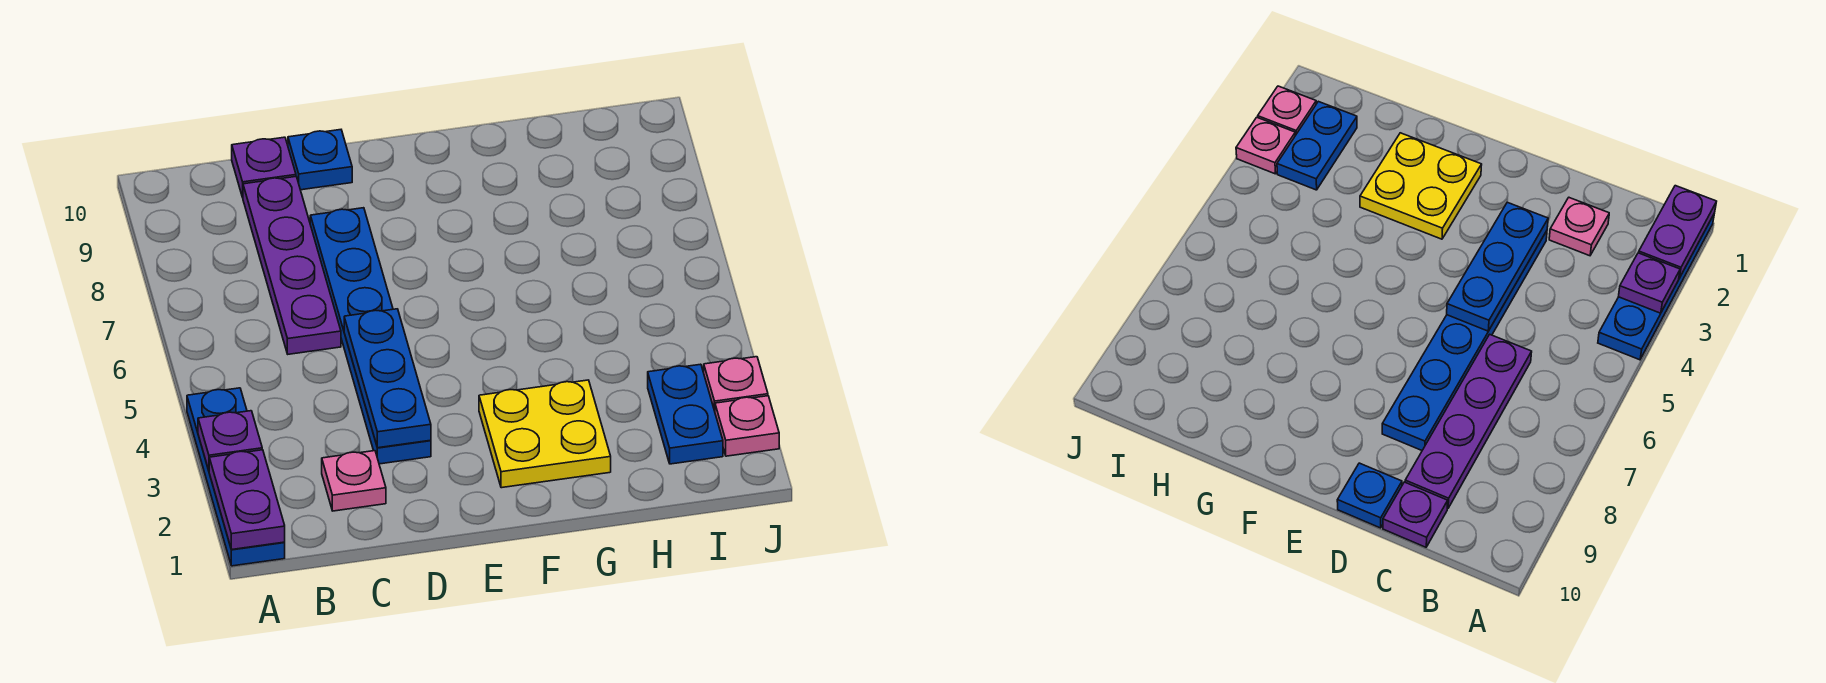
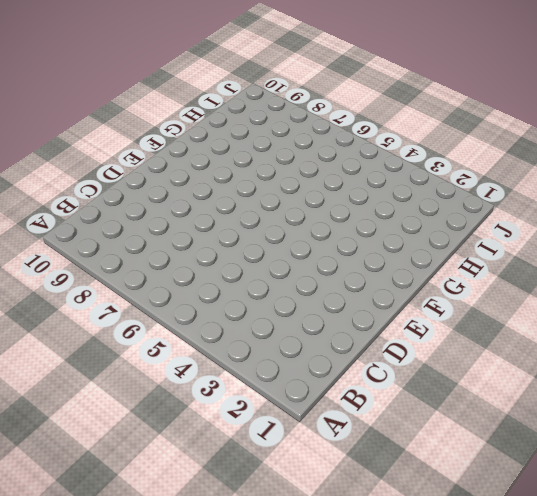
none -> blue plate A1:A4 level 1
none -> pink plate C2 level 1
none -> purple plate C6:C9 level 1

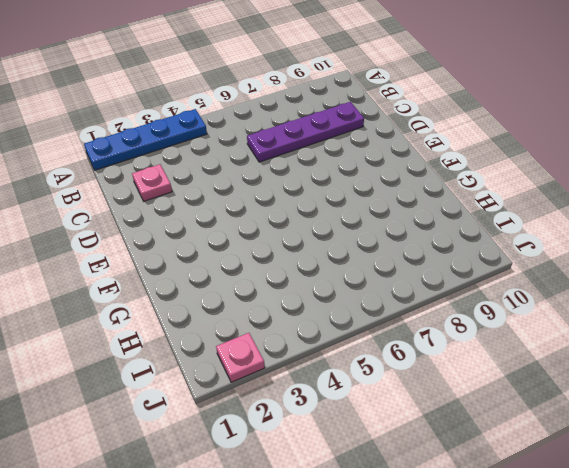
none -> purple plate C10 level 1
none -> blue plate D3:D8 level 1
none -> blue plate D10 level 1

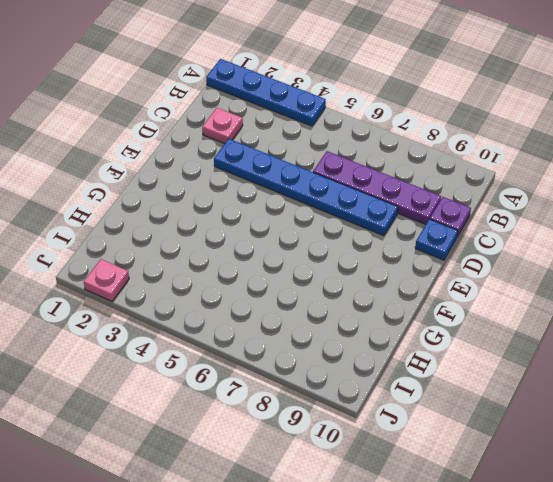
none -> yellow plate F2:G3 level 1
none -> blue plate I2:I3 level 1
none -> pink plate J3 level 1

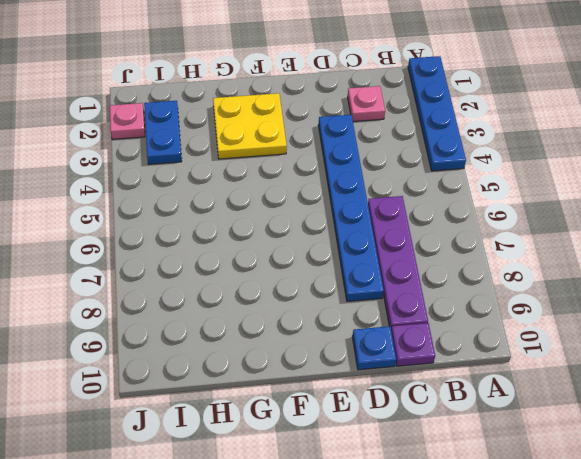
none -> pink plate J3 level 1
none -> purple plate A1:A2 level 2
none -> purple plate A3 level 2

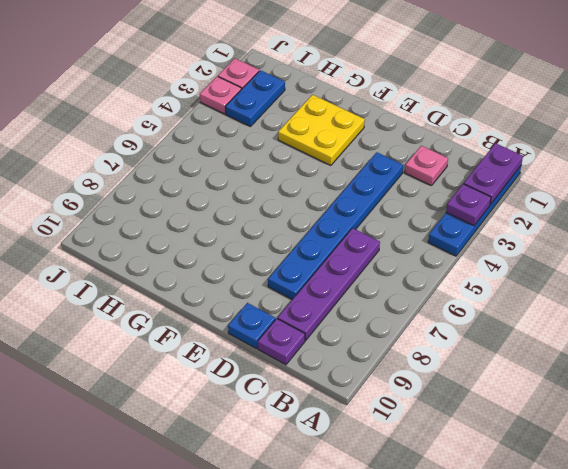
none -> blue plate D3:D5 level 2

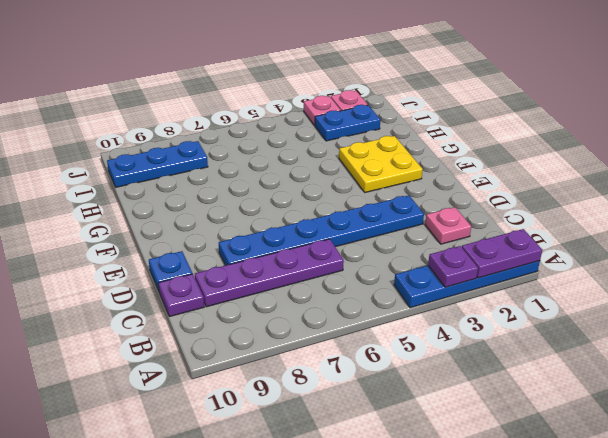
blue plate I8:I10 level 1 -> blue plate D3:D5 level 2

